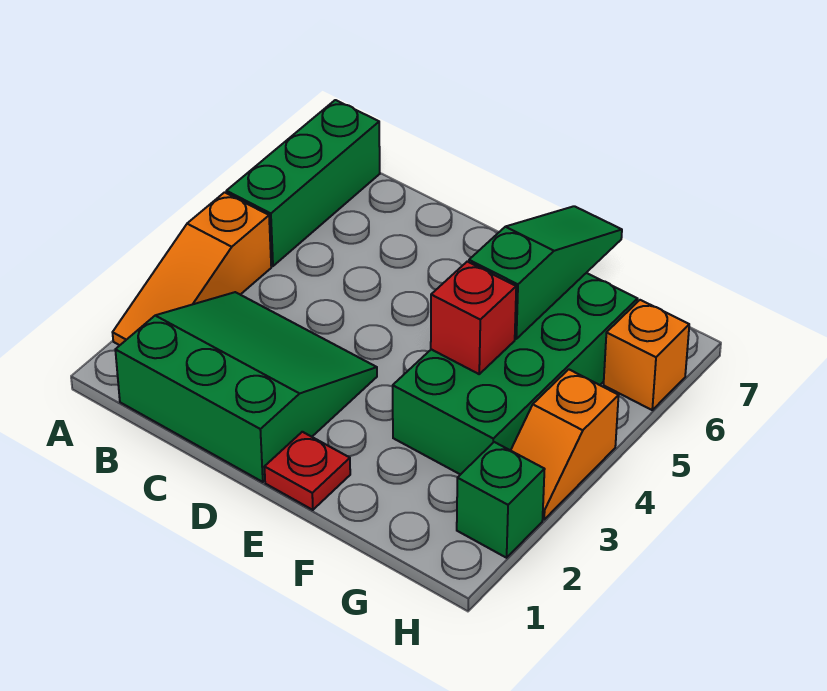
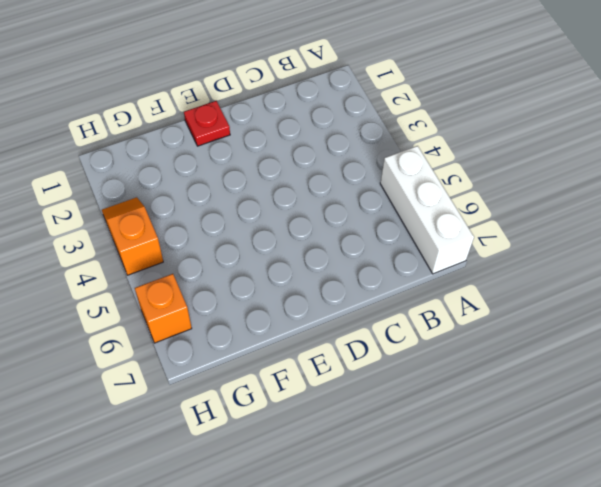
white brick A5:A7 level 1 -> green brick A5:A7 level 1
none -> orange slope A2:A4 level 1 top 4
none -> green slope B1:D3 level 1 top 1

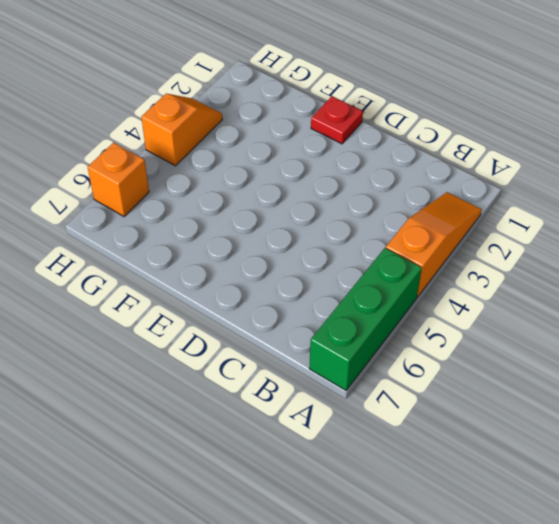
none -> green slope B1:D3 level 1 top 1
none -> green brick F3:G6 level 1

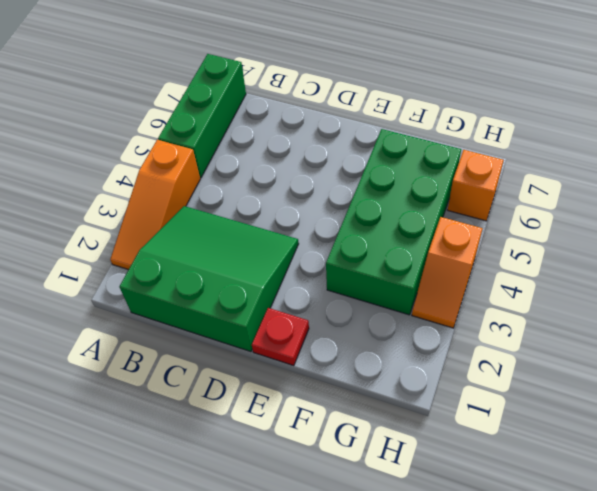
none -> green brick H2 level 1
none -> red brick F4 level 2

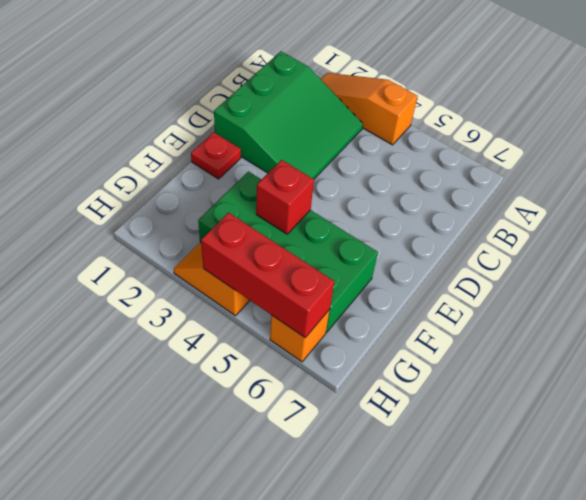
red brick H4:H6 level 2 -> none
none -> green brick A5:A7 level 1
none -> green brick H2 level 1

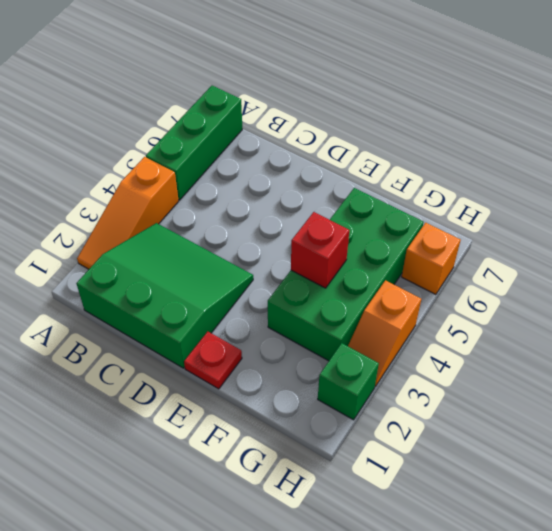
none -> green slope F5:F7 level 2 top 5

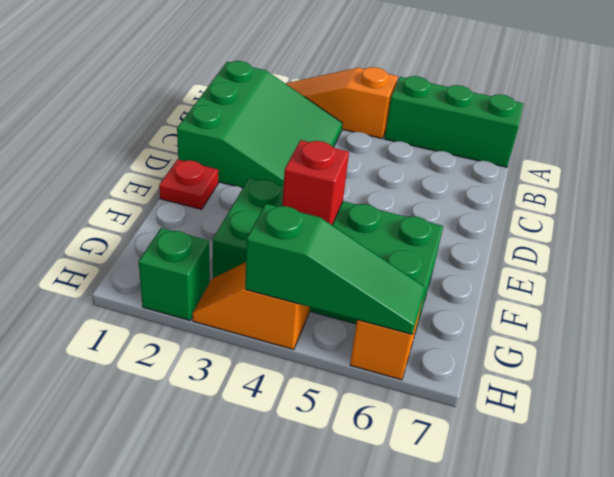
green slope H4:H6 level 2 top 4 -> green slope F5:F7 level 2 top 5

